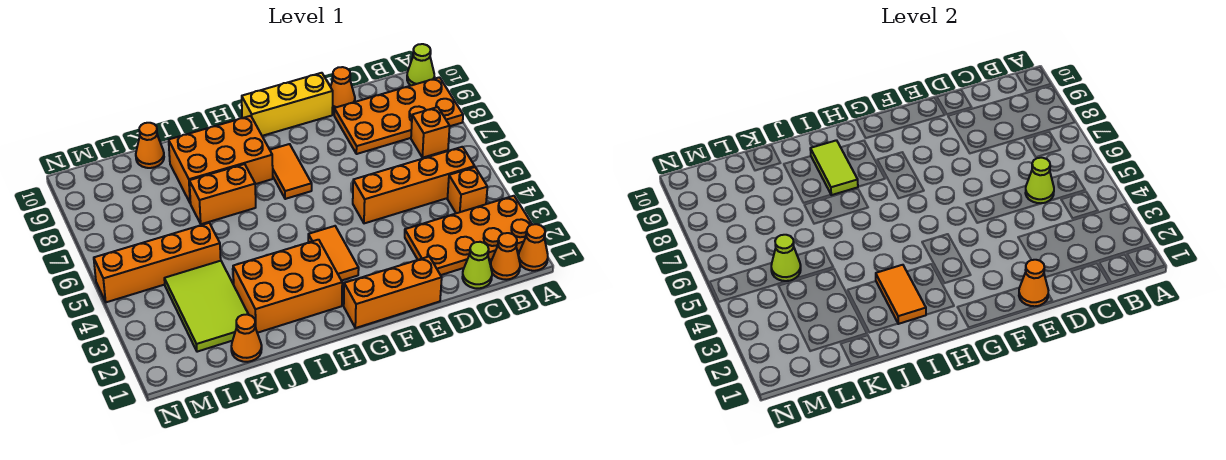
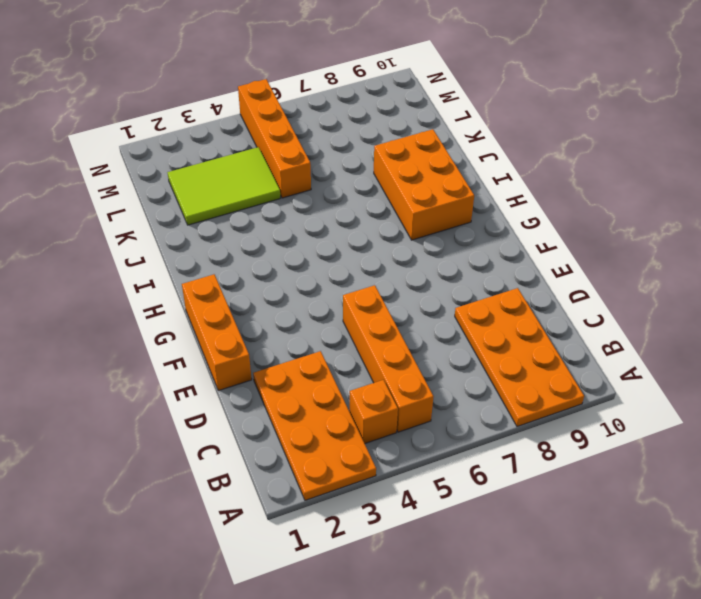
none -> orange cone A1 level 1
none -> lime cone A10 level 1
none -> orange cone B1 level 1

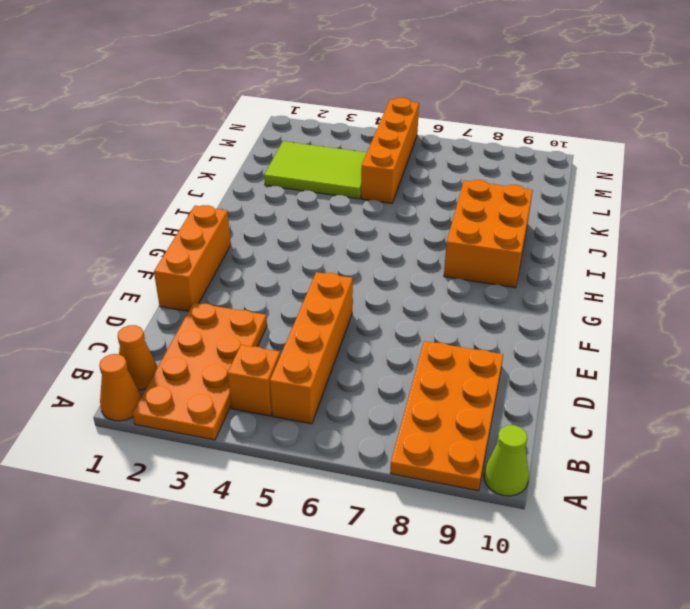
none -> orange brick B7 level 1
none -> lime cone C1 level 1
none -> orange cone D10 level 1

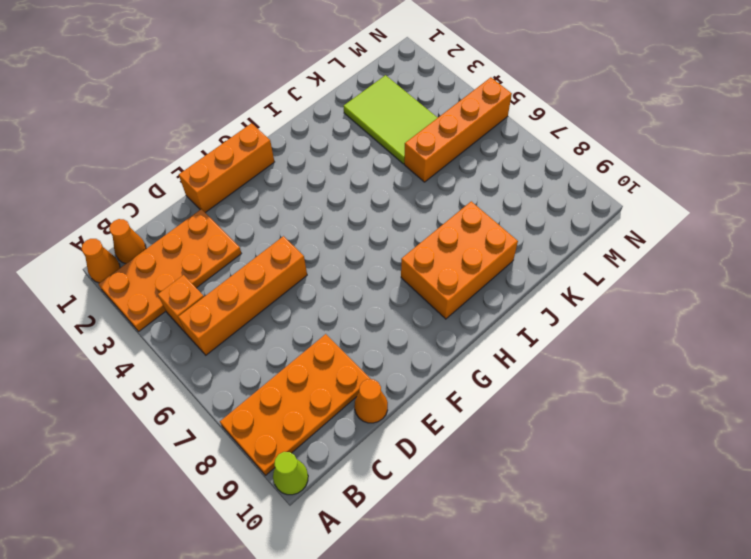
none -> orange brick B7 level 1
none -> lime cone C1 level 1
none -> yellow brick E10:G10 level 1

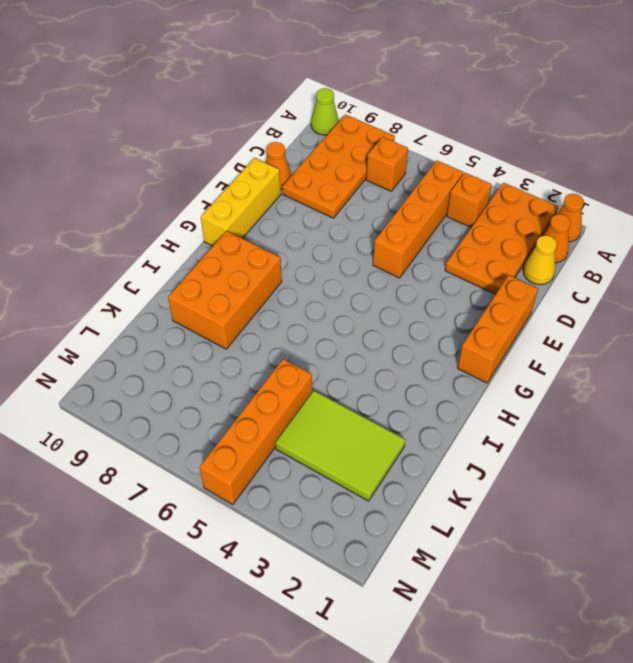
yellow cone C1 level 1 -> lime cone C1 level 1
none -> orange tile G3:G4 level 1
none -> orange tile G7:G8 level 1
none -> orange brick H2:J3 level 1

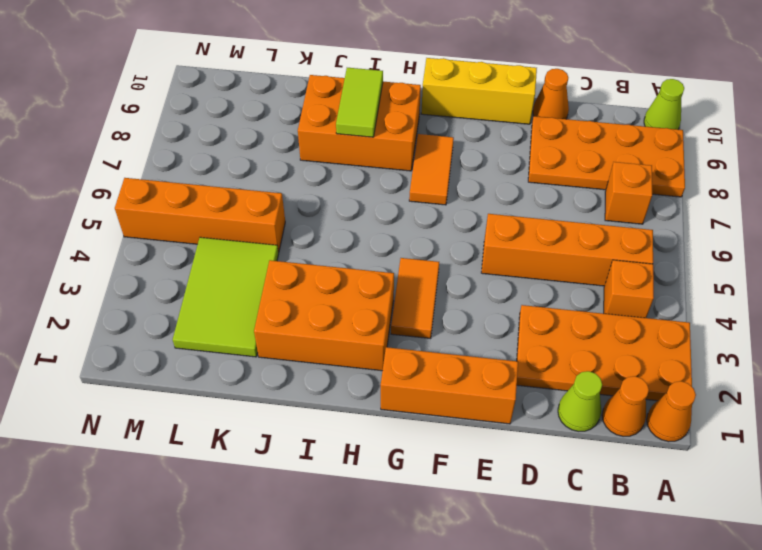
none -> orange brick I7:J7 level 1
none -> orange cone K1 level 1
none -> orange cone K10 level 1

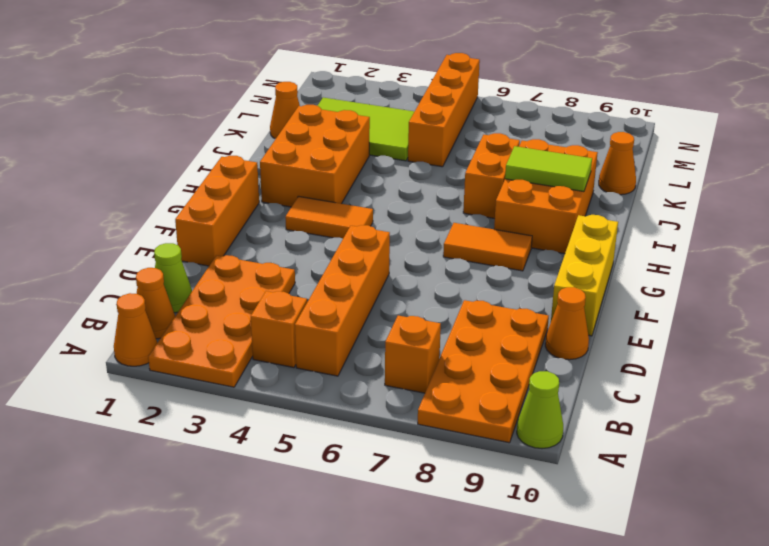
none -> lime cone C5 level 2
none -> orange cone E1 level 2
none -> orange tile I2:I3 level 2

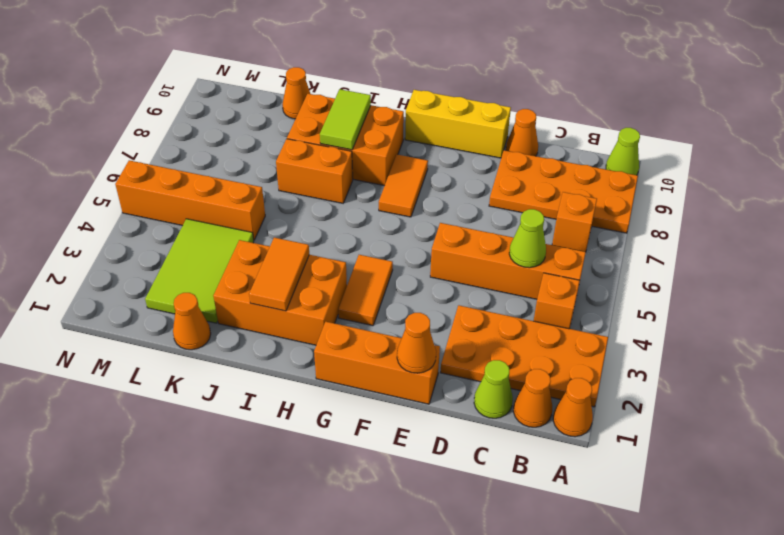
none -> lime cone L5 level 2

